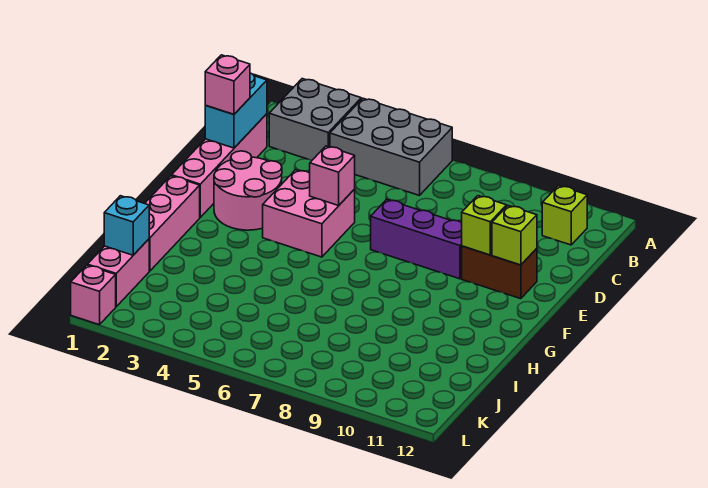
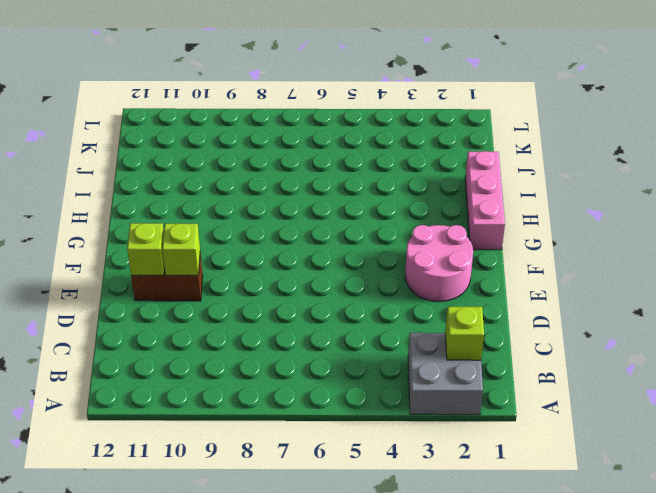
lime brick B2 level 2 -> lime brick B11 level 1
none -> grey brick A4:B6 level 1
none -> pink brick C1:F1 level 1
none -> pink brick E4:F5 level 1

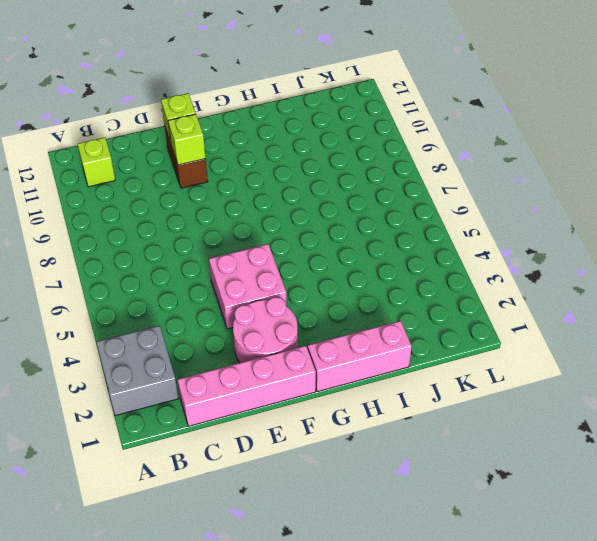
none -> grey brick A4:B6 level 1
none -> purple brick E7:E9 level 1
none -> pink brick J1:K1 level 1

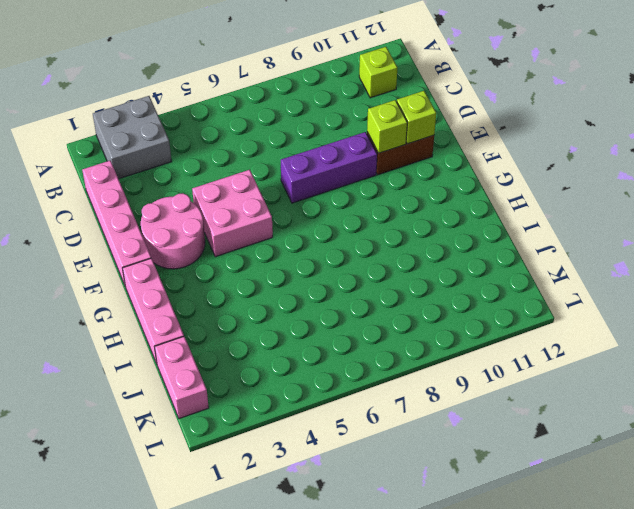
none -> grey brick A4:B6 level 1
none -> pink brick L1 level 1
none -> cyan brick C1:D1 level 2

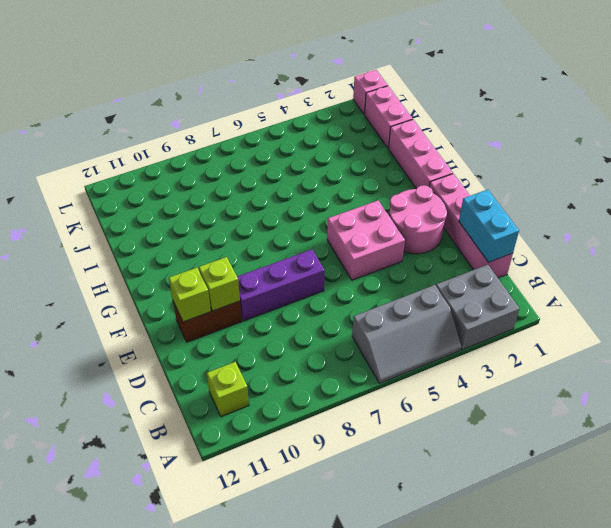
grey slope A4:B6 level 1 top B -> grey brick A4:B6 level 1
none -> pink brick E5 level 2
none -> cyan brick J1 level 2
none -> pink brick D1 level 3

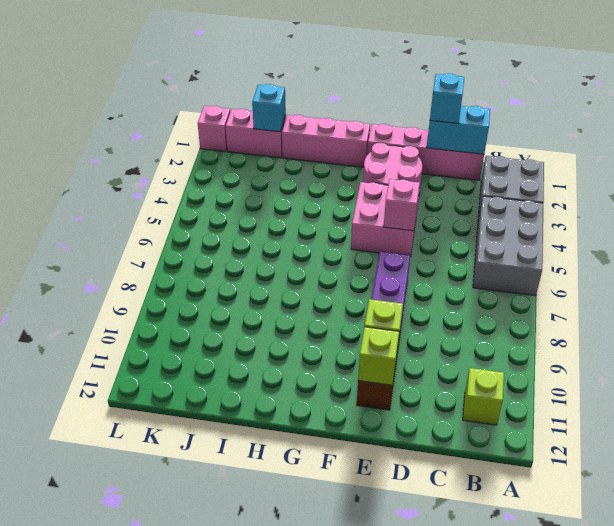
cyan brick D1 level 3 -> pink brick D1 level 3

